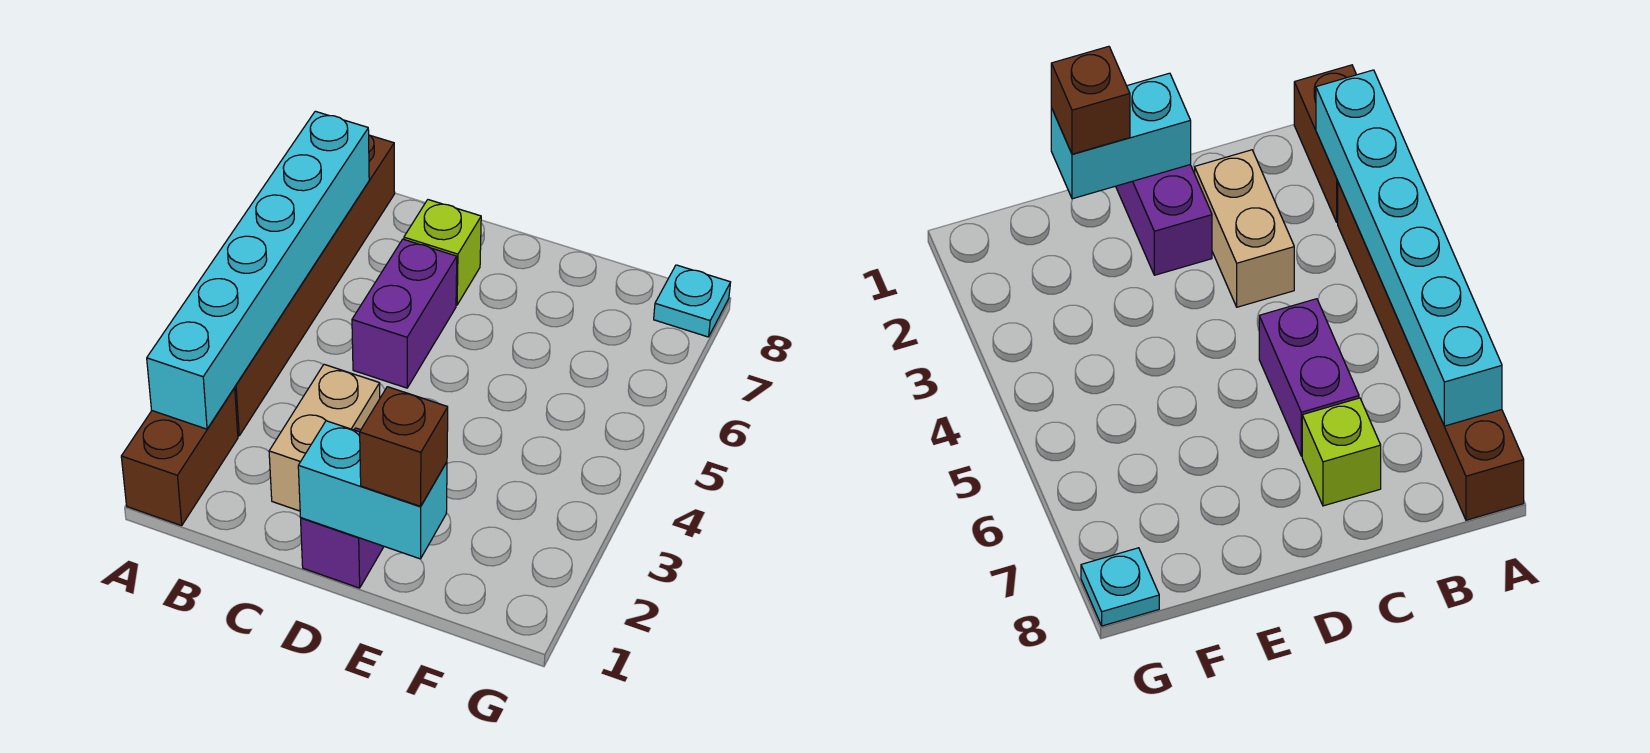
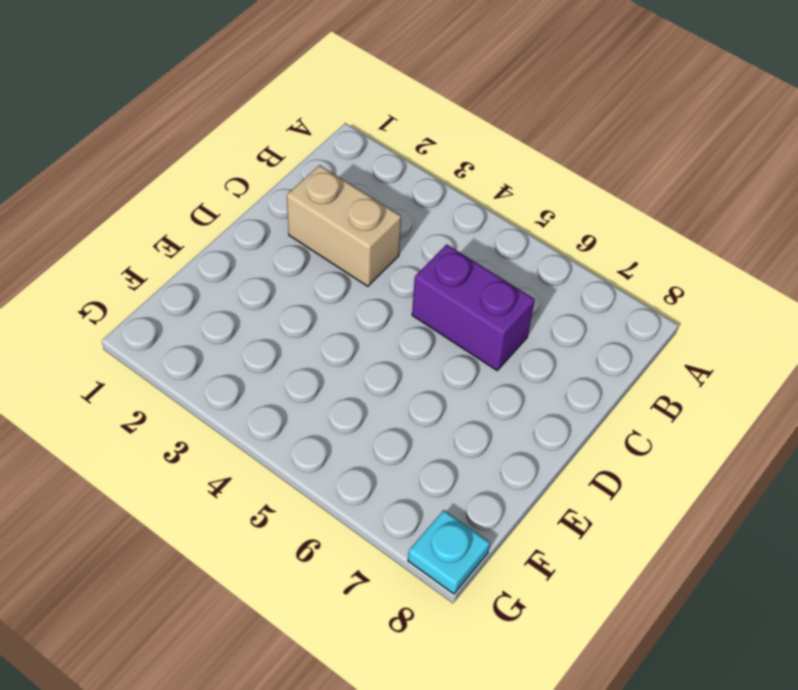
none -> brown brick A1:A2 level 1
none -> brown brick A3:A8 level 1

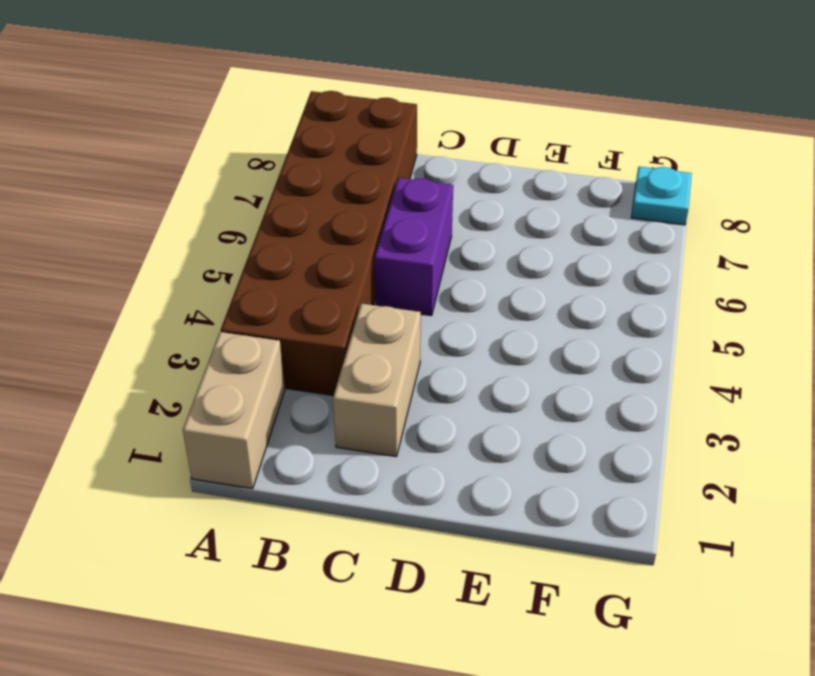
tan brick A1:A2 level 1 -> brown brick A1:A2 level 1
brown brick A3:B8 level 1 -> brown brick A3:A8 level 1
none -> lime brick C7 level 1
none -> purple brick D1:D2 level 1

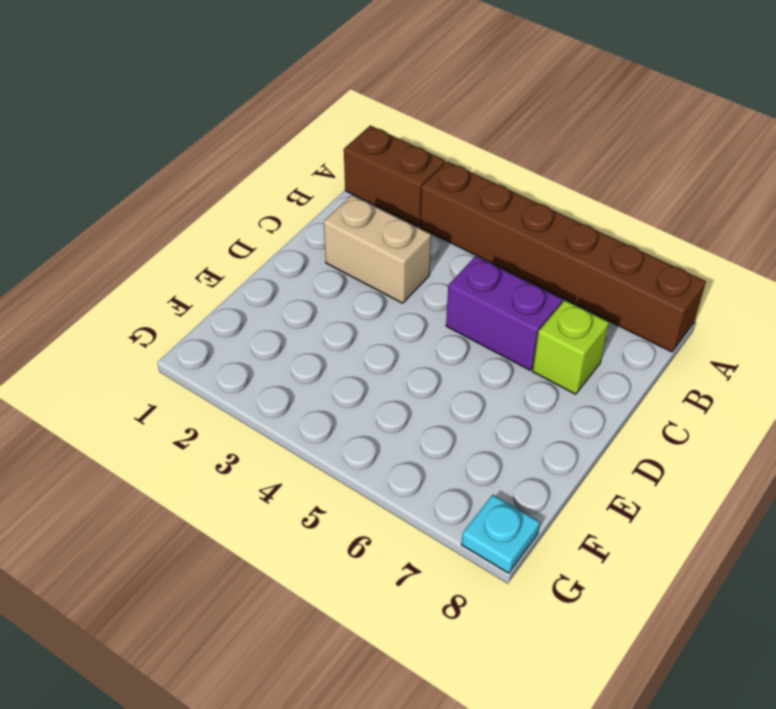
none -> purple brick D1:D2 level 1
none -> cyan brick A2:A7 level 2

